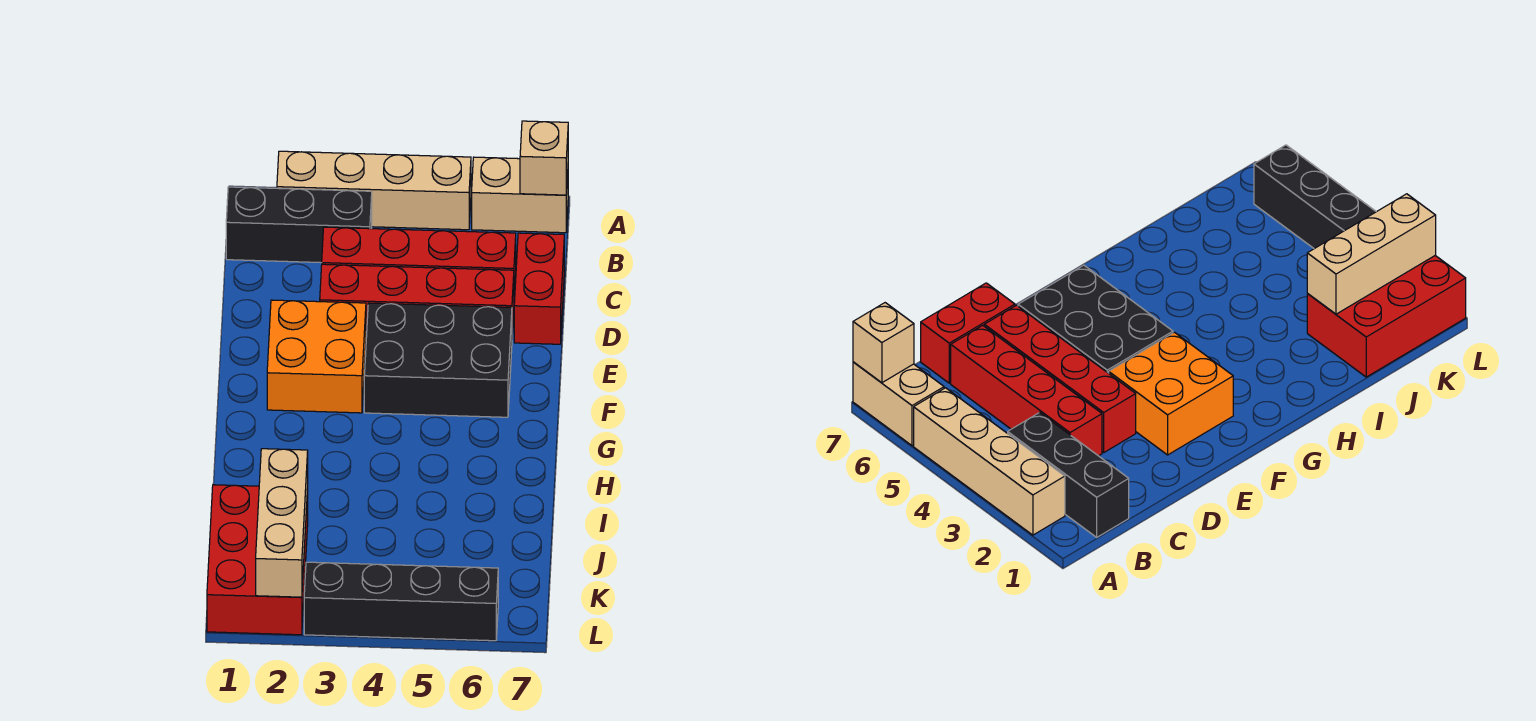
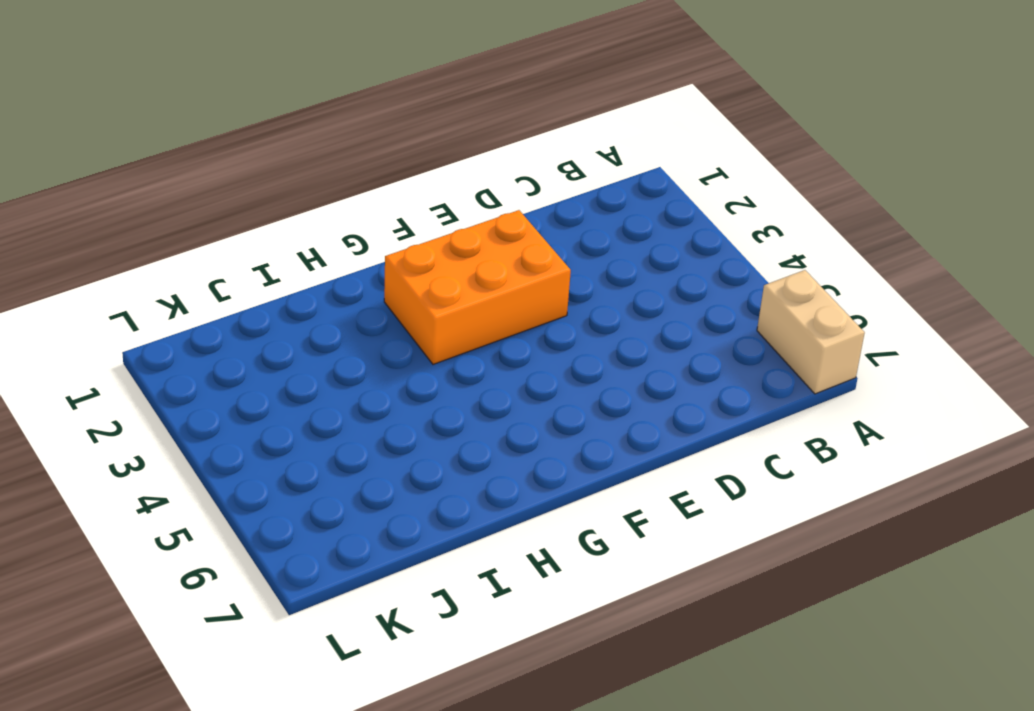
orange brick E2:G3 level 1 -> orange brick E2:F3 level 1
none -> tan brick A2:A5 level 1
none -> black brick B1:B3 level 1
none -> red brick C3:C6 level 1

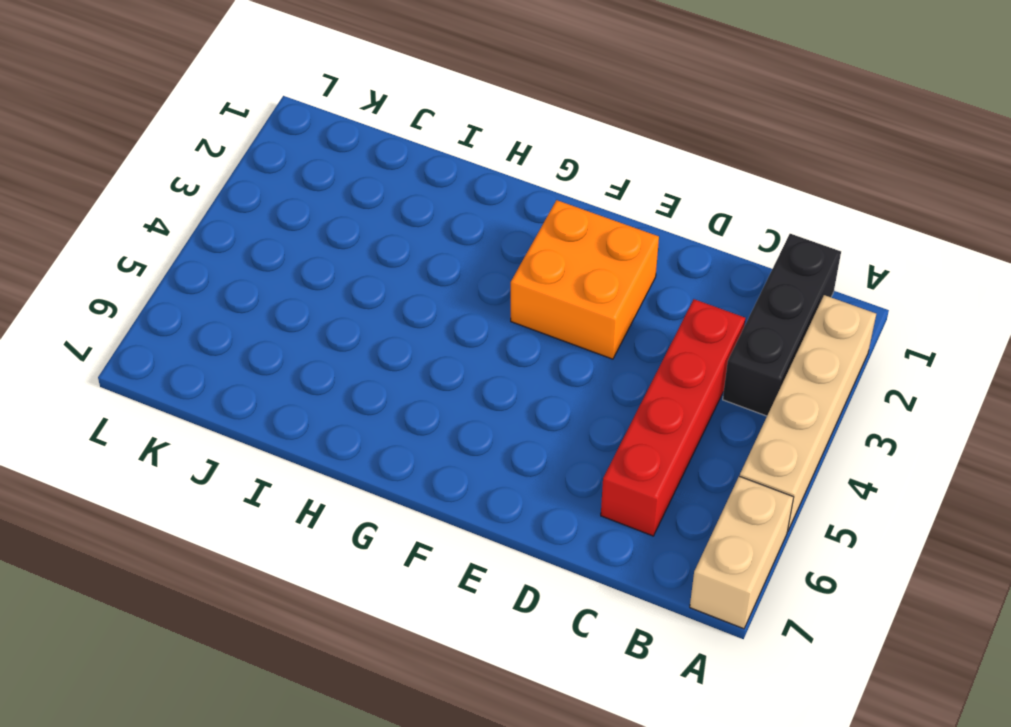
none -> red brick C7:D7 level 1
none -> red brick D3:D6 level 1
none -> black brick E4:F6 level 1

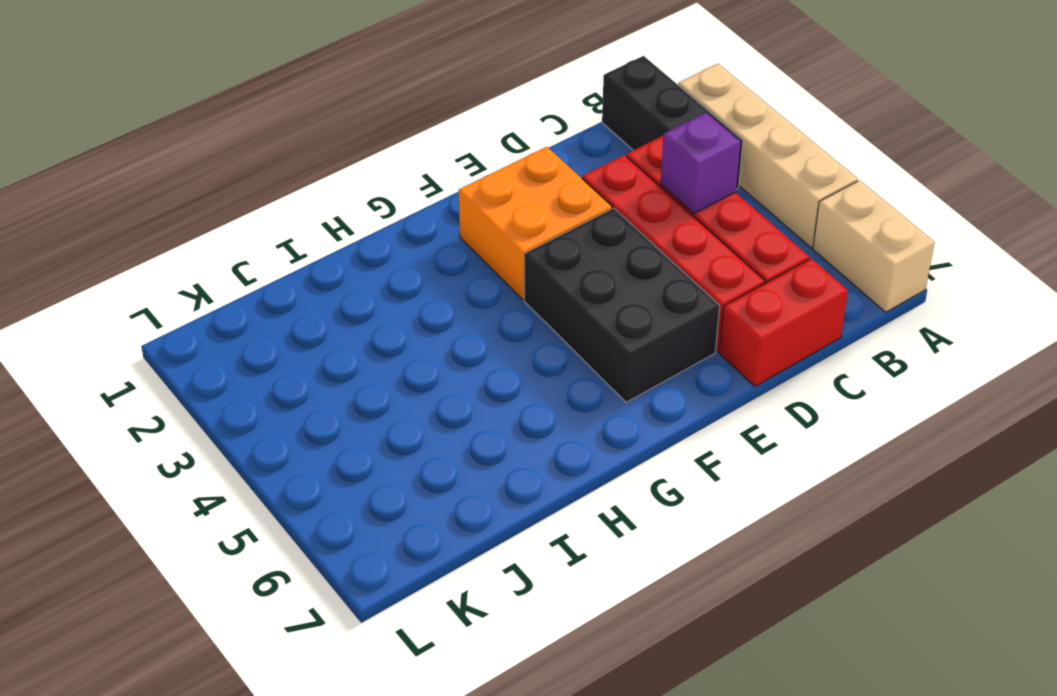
purple brick C4 level 2 -> none
none -> red brick J1:L2 level 1
none -> black brick L3:L6 level 1
none -> tan brick A7 level 2

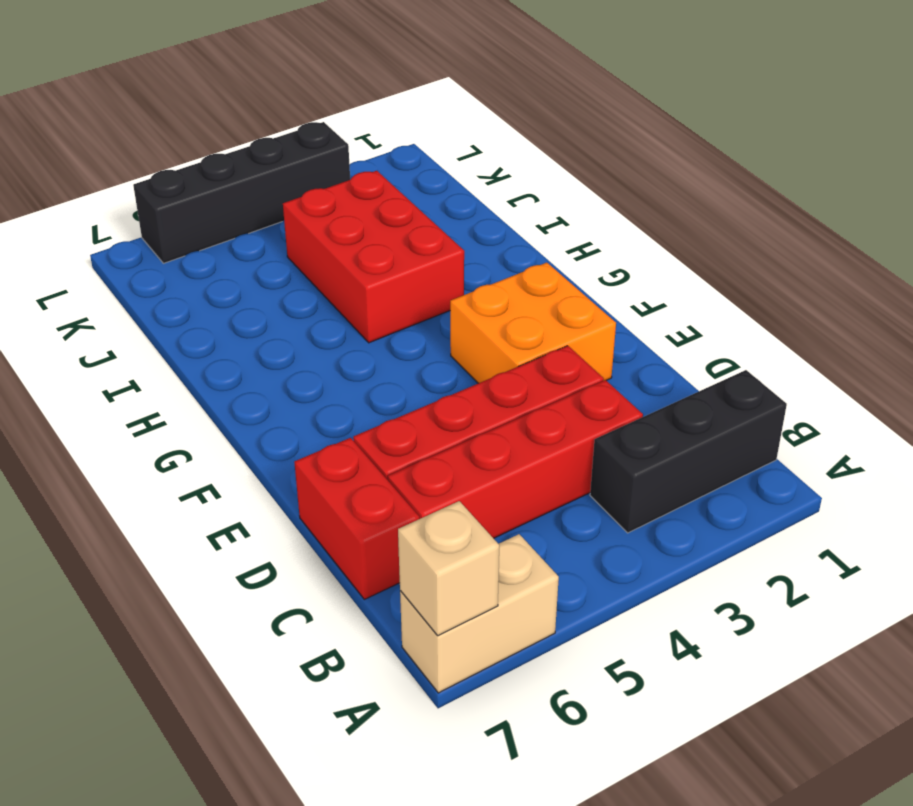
red brick H3:J4 level 1 -> red brick J1:L2 level 1
none -> tan brick A2:A5 level 1
none -> black brick E4:F6 level 1
none -> tan brick J2:L2 level 2

